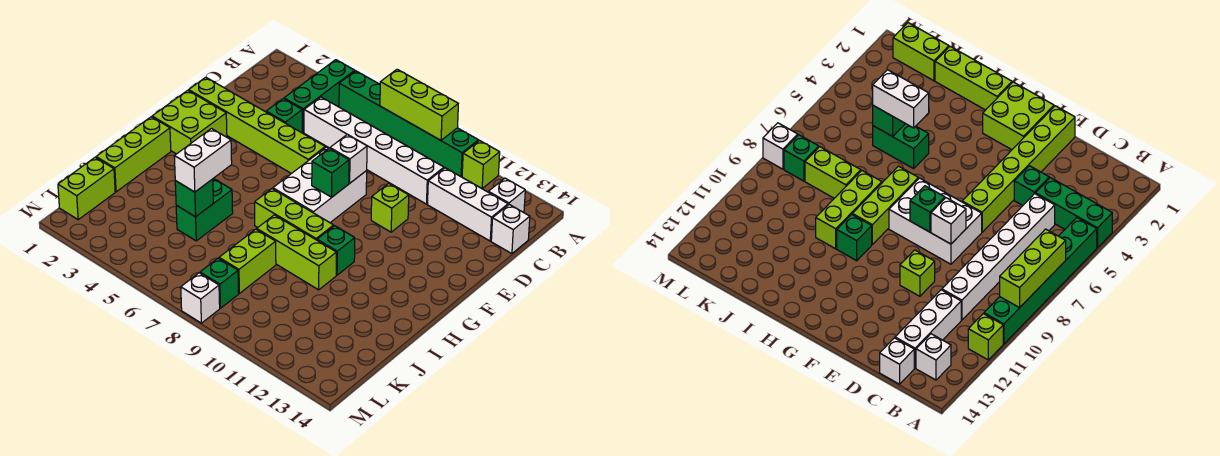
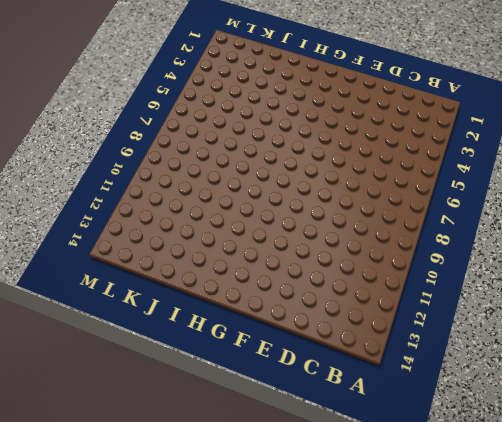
none -> green brick A4:C4 level 1
none -> green brick A5:A10 level 1
none -> lime brick A11 level 1

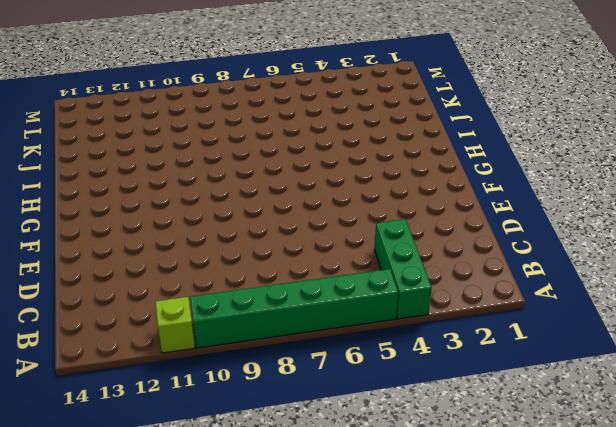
none -> white brick B13 level 1
none -> white brick C5:C10 level 1
none -> white brick C11:C13 level 1

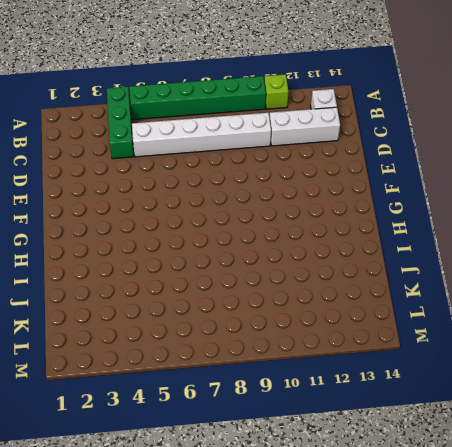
none -> white brick C14 level 1
none -> green brick D4 level 1
none -> lime brick E1:E6 level 1

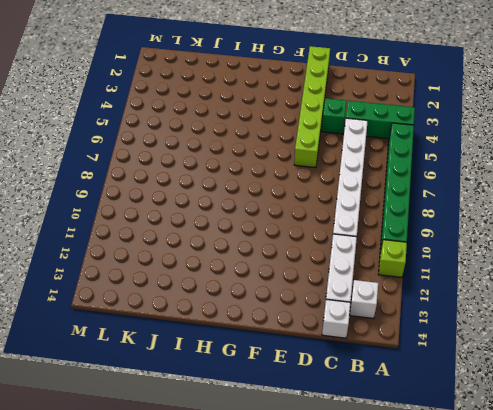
none -> white brick E7:G8 level 1
none -> lime brick E10 level 1
none -> lime brick F1:G2 level 1

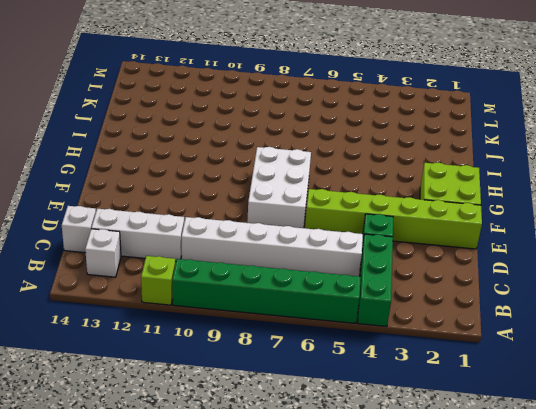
none -> lime brick E10 level 1
none -> lime brick H1:J1 level 1
none -> lime brick H7:H9 level 1

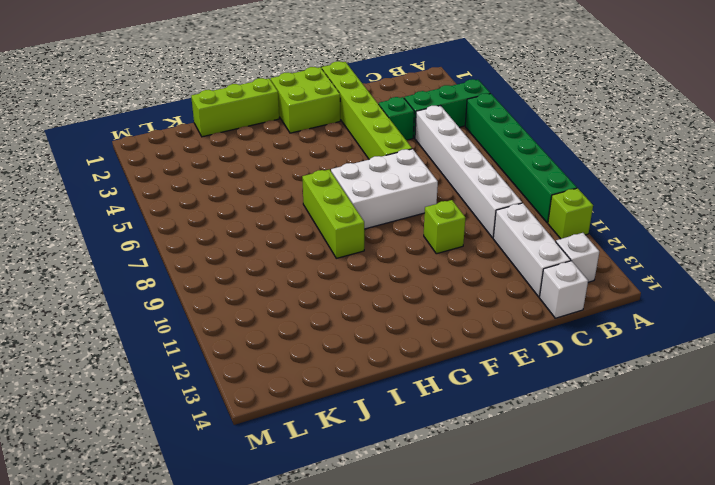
none -> green brick H10 level 1
none -> green brick I5:J5 level 1
none -> lime brick I8:I10 level 1

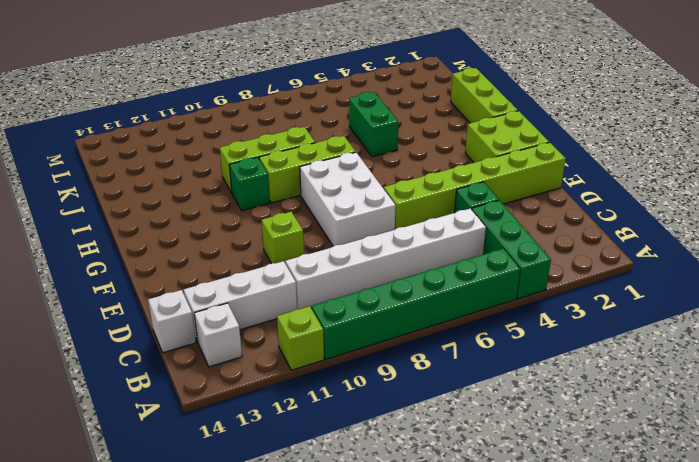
none -> lime brick J8:K8 level 1
none -> lime brick K1:L1 level 1
none -> green brick L8 level 1

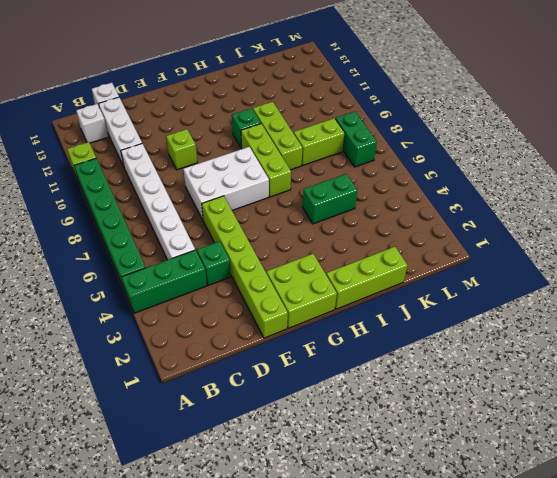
green brick L7:L8 level 1 -> green brick L8 level 1
none -> lime brick K1:L1 level 1
none -> white brick M8 level 1
none -> lime brick A7:A9 level 2

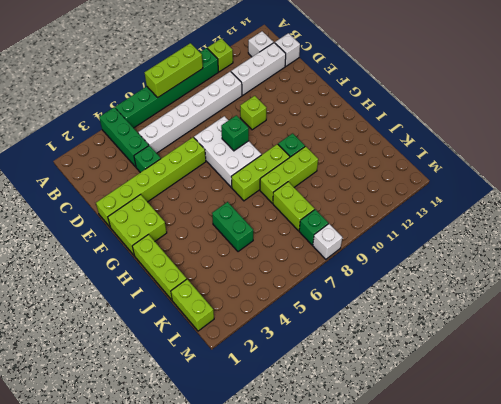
none -> white brick E8 level 2
none -> green brick J5 level 2
none -> white brick I5:J5 level 3

